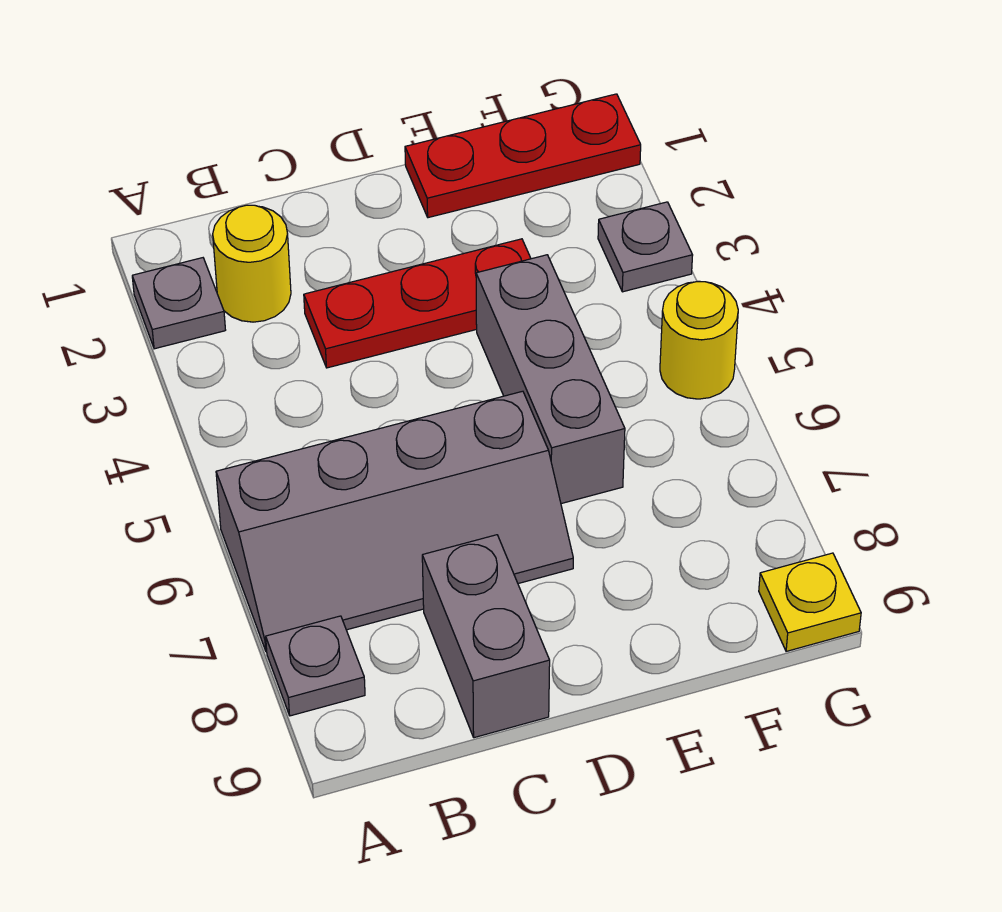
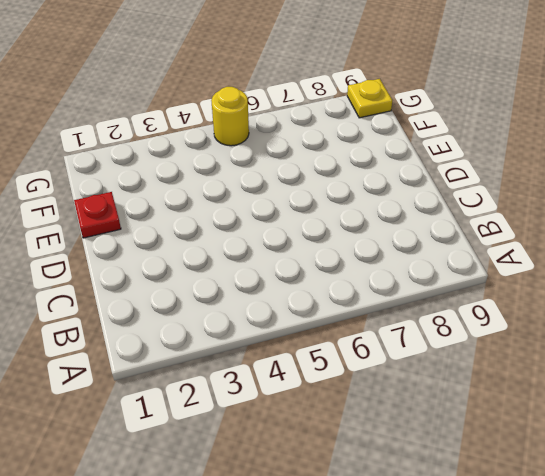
red plate E1 level 1 -> red plate E1:G1 level 1
none -> grey plate A2 level 1
none -> grey slope A6:D7 level 1 top 6

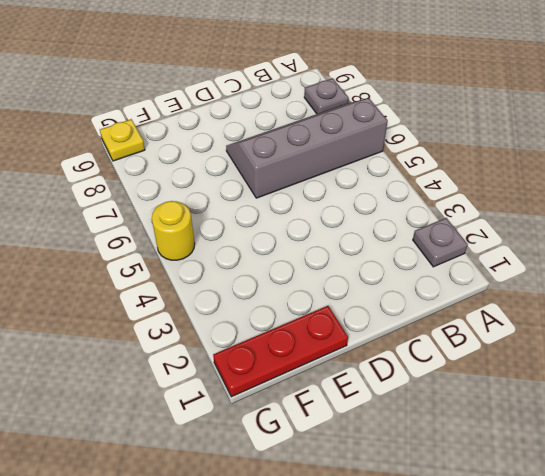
none -> yellow round brick B2 level 1
none -> red plate C3:E3 level 1

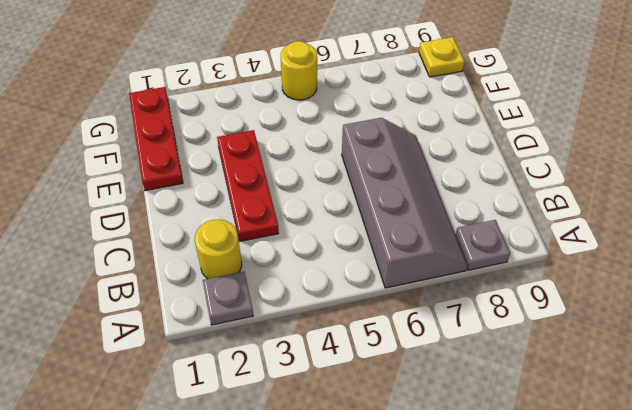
none -> grey brick C8:C9 level 1
none -> grey brick E4:E6 level 1

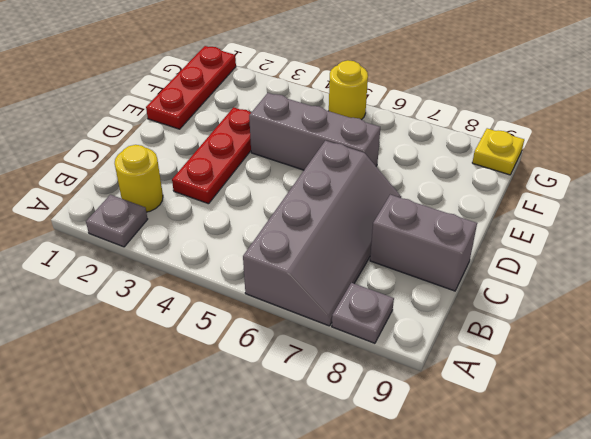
none -> grey plate G3 level 1

